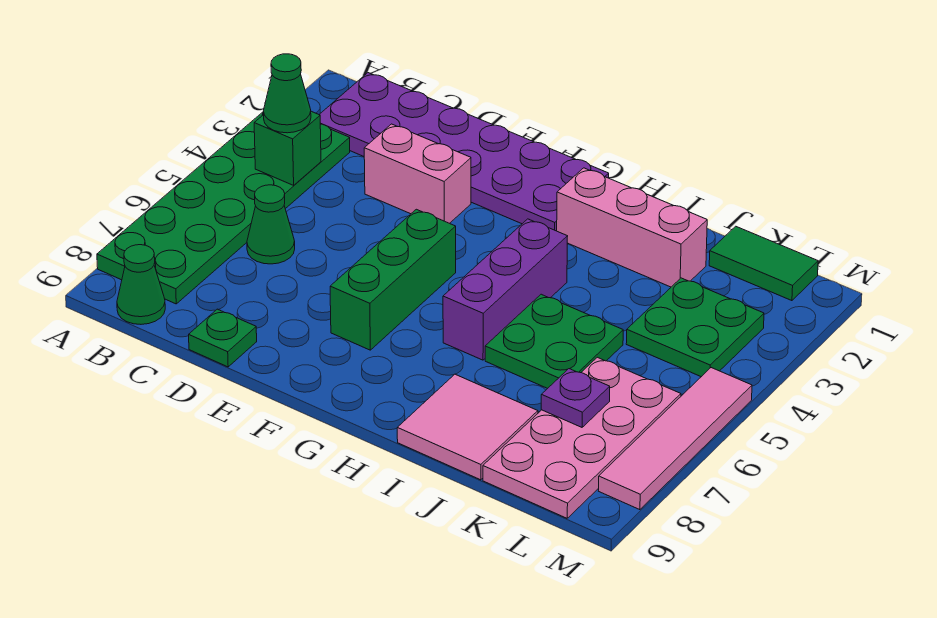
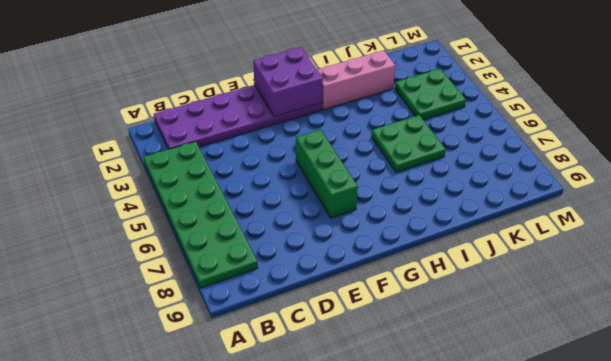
purple brick F1:G2 level 2 -> none
none -> green cone B9 level 1
none -> green cone C6 level 1
none -> pink brick D3:E3 level 1

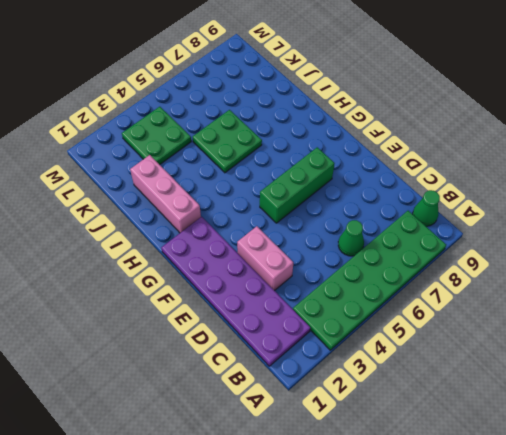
none -> green plate D9 level 1
none -> purple brick H4:H6 level 1
none -> pink tile I8:J9 level 1

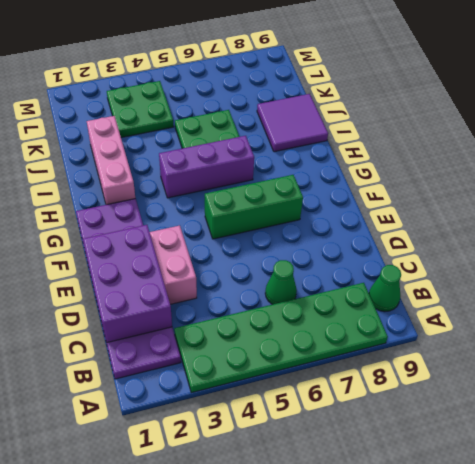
purple brick C1:E2 level 2 -> none
purple tile I8:J9 level 1 -> pink tile I8:J9 level 1
none -> green plate D9 level 1
none -> green tile K1:L1 level 1
none -> pink plate K6:L9 level 1

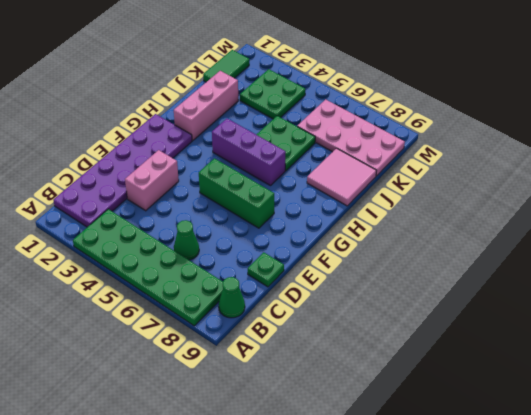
none -> pink tile M5:M8 level 1
none -> green brick B4 level 2
none -> purple plate K7 level 2

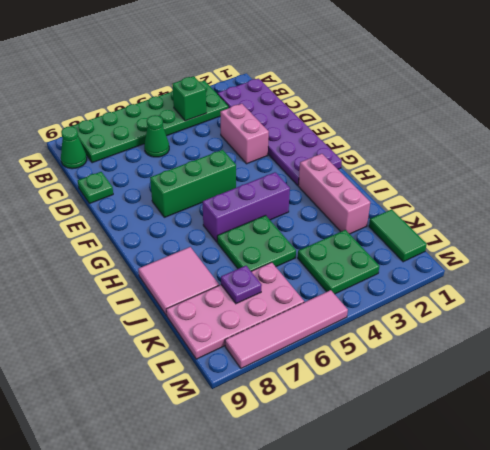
none -> green cone B4 level 3

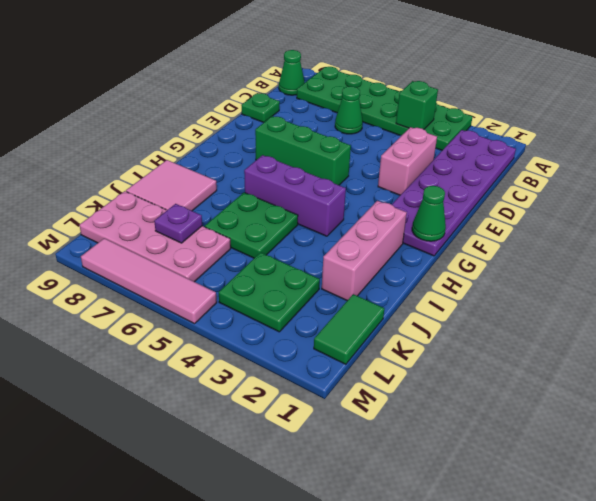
green cone G1 level 2 -> green cone B4 level 3

